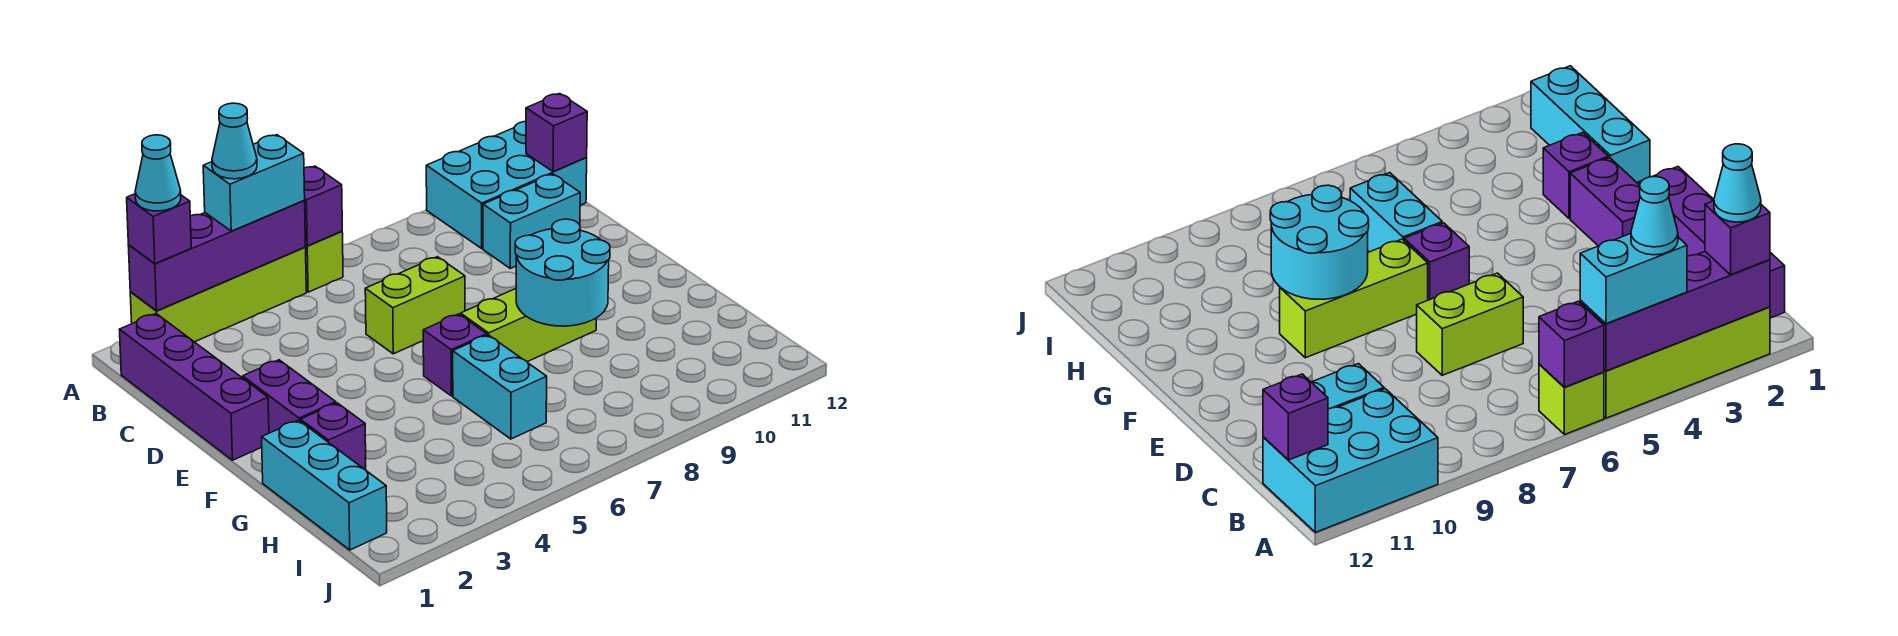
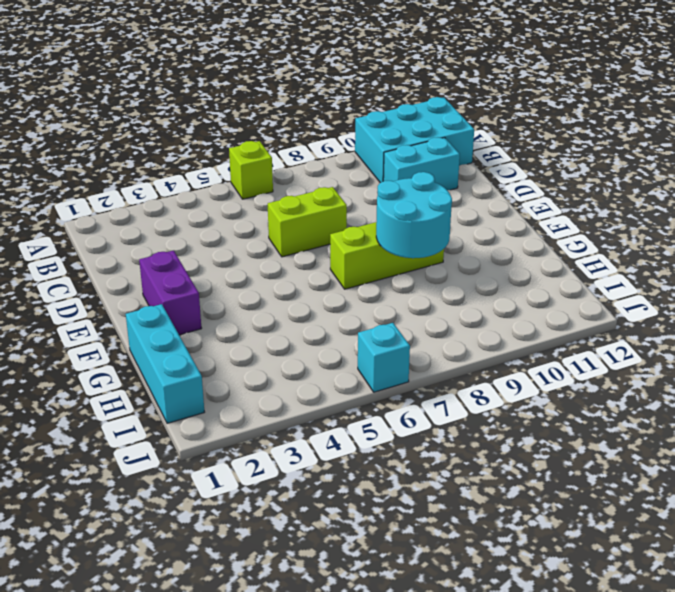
cyan brick J6 level 1 -> none
none -> lime brick A2:A5 level 1
none -> purple brick B1:E1 level 1
none -> purple brick F6 level 1

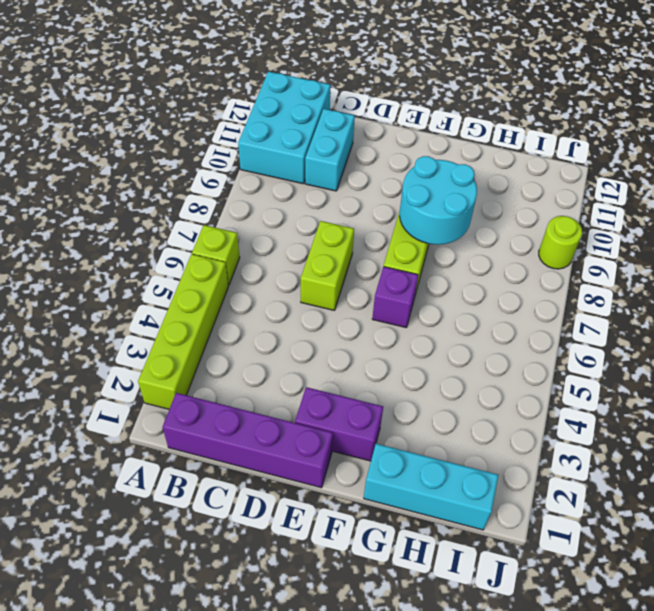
lime round brick J9 level 1 -> none
none -> purple brick G2 level 1
none -> cyan brick G6:H6 level 1
none -> purple brick A2:A5 level 2

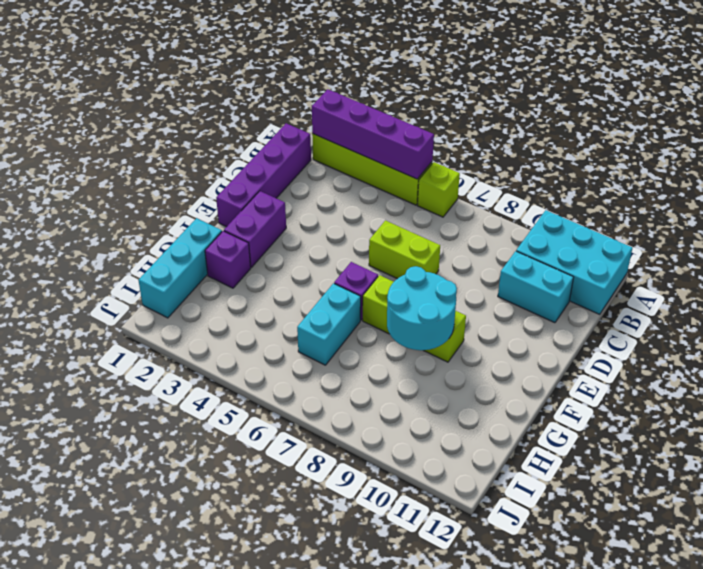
none -> purple brick A6 level 2
none -> purple brick B12 level 2
none -> purple brick A2 level 3

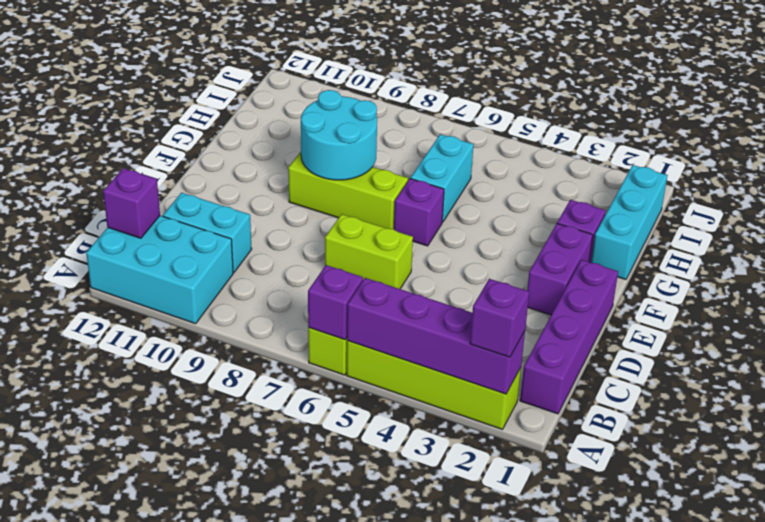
none -> cyan brick A4:A5 level 3
none -> cyan cone A2 level 4
none -> cyan cone A4 level 4

